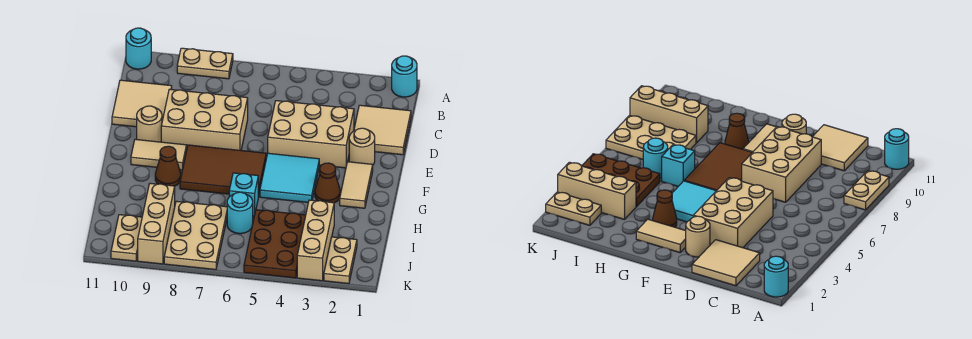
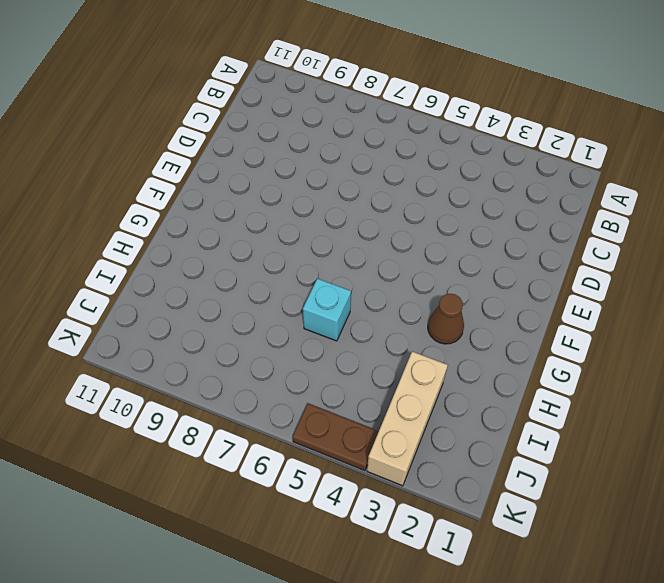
brown plate K4:K5 level 1 -> brown plate I4:K5 level 1
none -> cyan round brick A1 level 1
none -> tan plate A8:A9 level 1
none -> cyan round brick A11 level 1

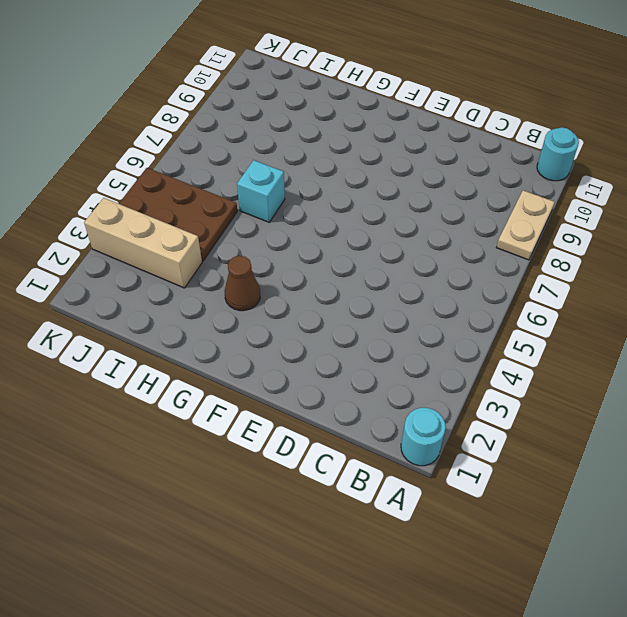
none -> tan tile C1:D2 level 1
none -> tan tile C10:D11 level 1
none -> tan brick D3:E5 level 1

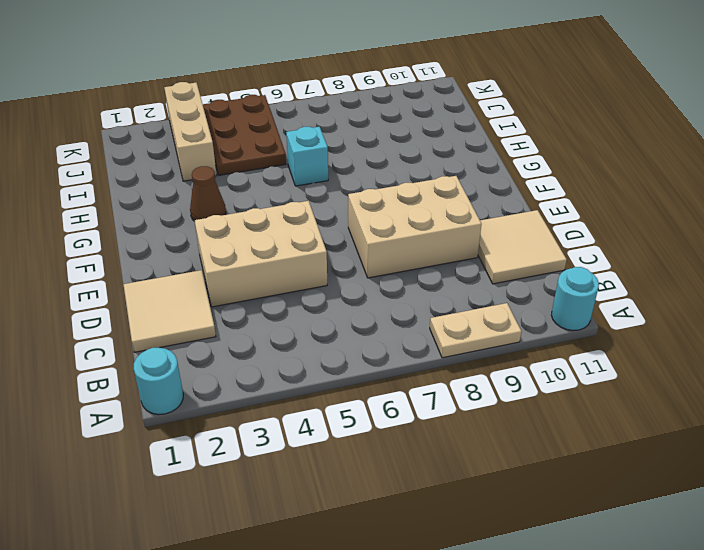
none -> tan round brick E2 level 1
none -> tan round brick E10 level 1
none -> tan tile F2:G2 level 1

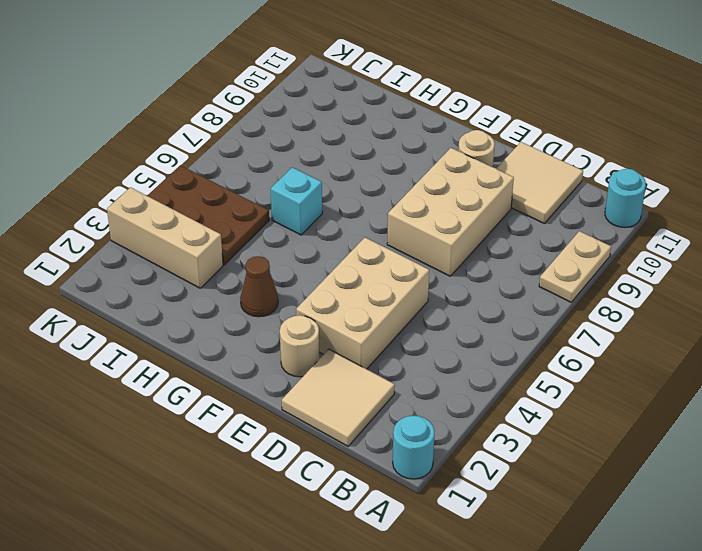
none -> tan tile F2:G2 level 1
none -> cyan tile F4:G5 level 1
none -> brown tile F6:G8 level 1

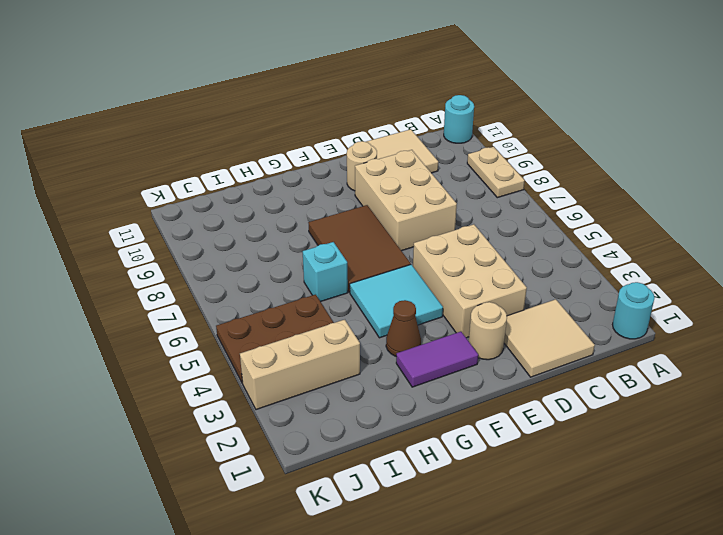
purple tile F2:G2 level 1 -> tan tile F2:G2 level 1
none -> tan tile F9:F10 level 1
none -> brown cone G9 level 1
none -> cyan round brick I6 level 1

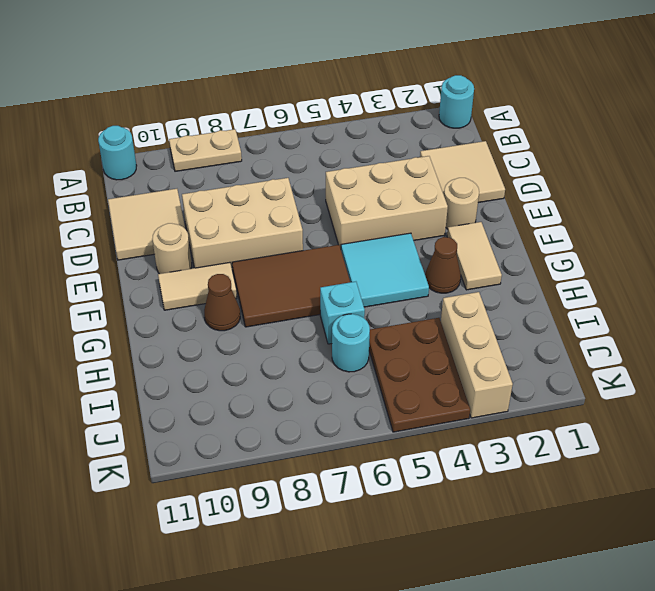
none -> tan plate I7:K8 level 1
none -> tan brick I9:K9 level 1
none -> tan plate J2:K2 level 1

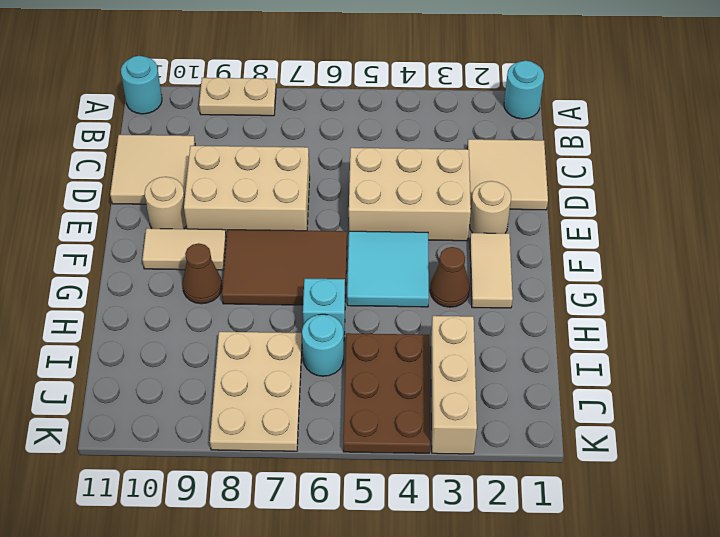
none -> tan brick I9:K9 level 1
none -> tan plate J2:K2 level 1
none -> tan plate J10:K10 level 1

